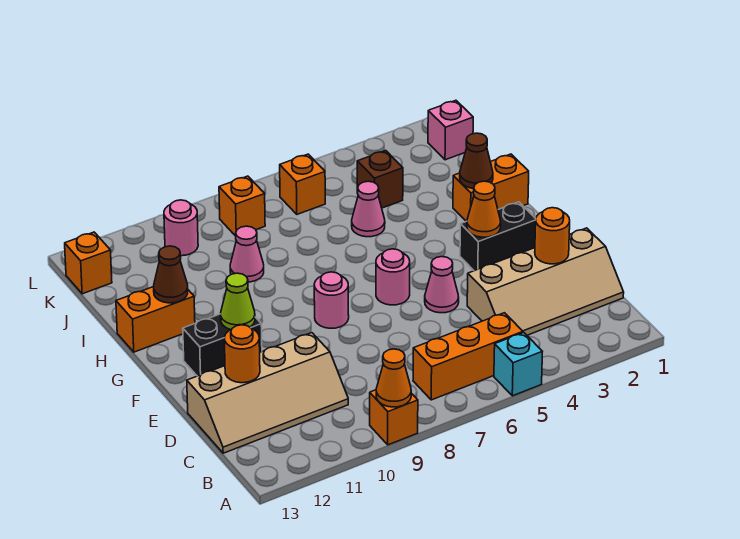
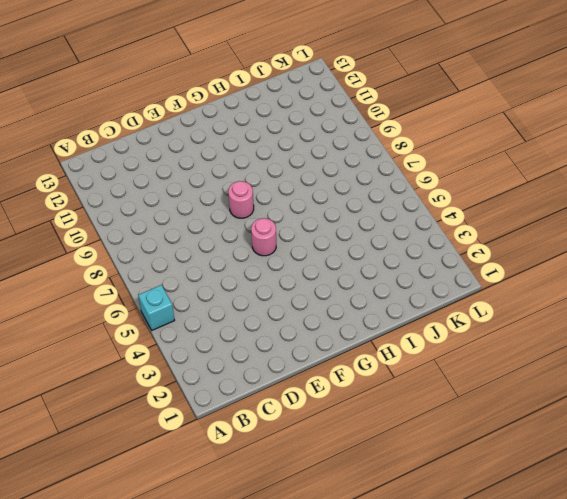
none -> orange brick A9 level 1
none -> orange brick B5:B7 level 1
none -> tan slope C1:D4 level 1 top D

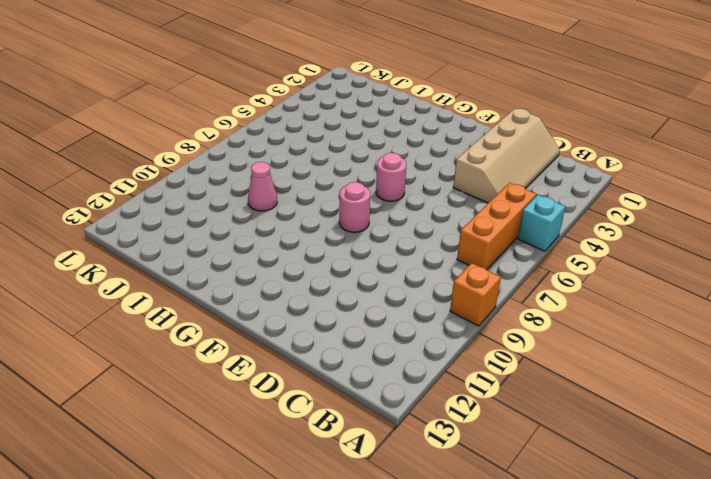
none -> tan slope C10:D13 level 1 top D
none -> pink cone E5 level 1
none -> black brick F2:F3 level 1

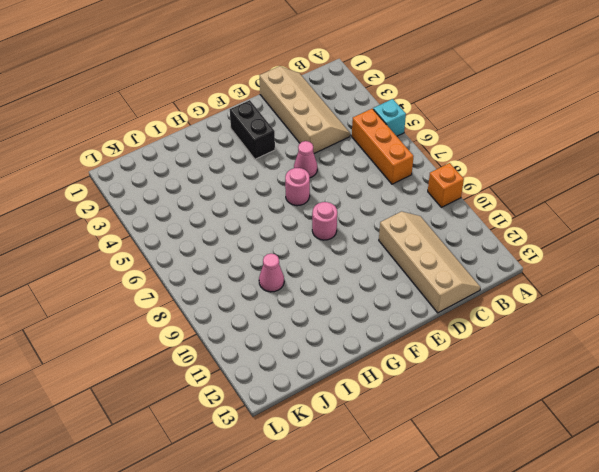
none -> black brick F11:F12 level 1
none -> orange brick H1:H2 level 1
none -> orange brick H12:H13 level 1

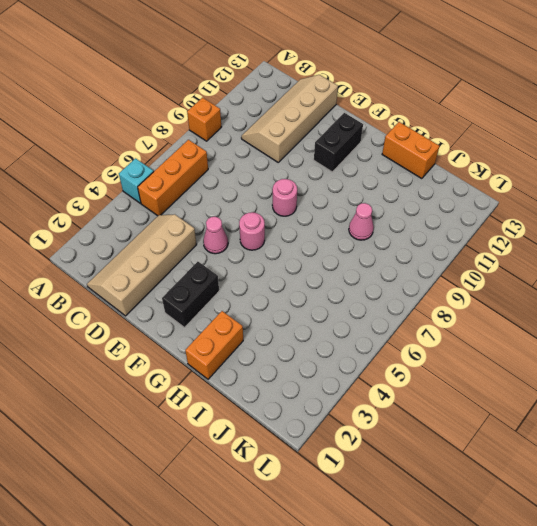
orange brick H13:I13 level 1 -> orange brick H12:H13 level 1
none -> pink cone I5 level 1
none -> brown brick J4 level 1
none -> pink brick K1 level 1

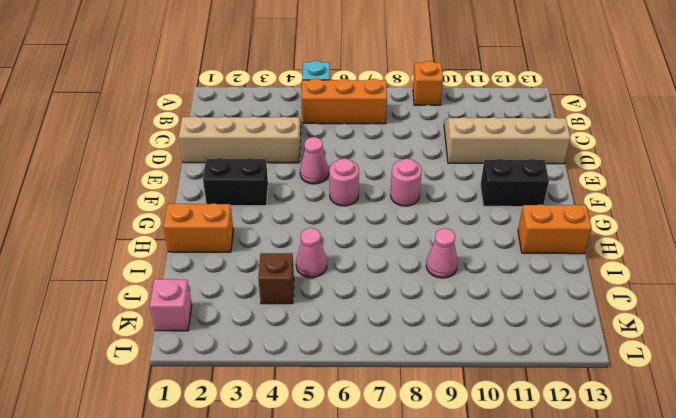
none -> orange brick K6 level 1
none -> orange brick K8 level 1
none -> pink round brick K10 level 1

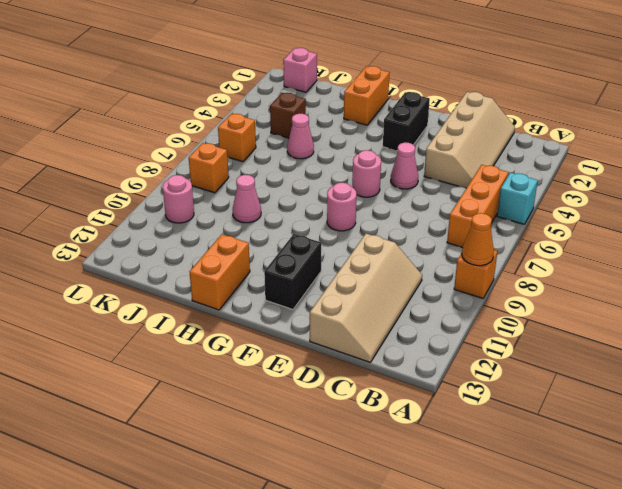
none -> orange brick K13 level 1
none -> orange round brick D2 level 2
none -> orange round brick D12 level 2

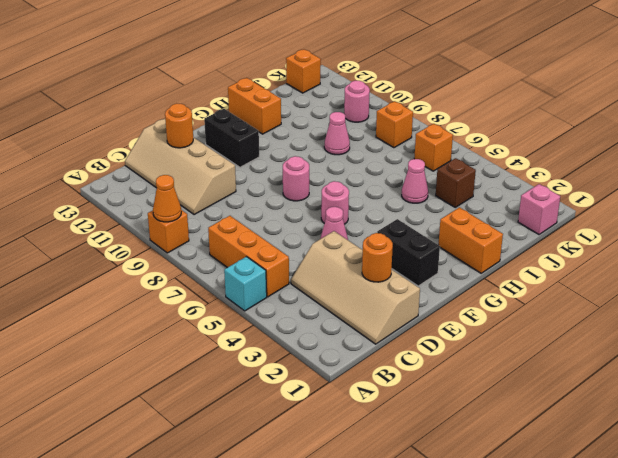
none -> orange cone F3 level 2
none -> lime cone F11 level 2
none -> brown cone H2 level 2

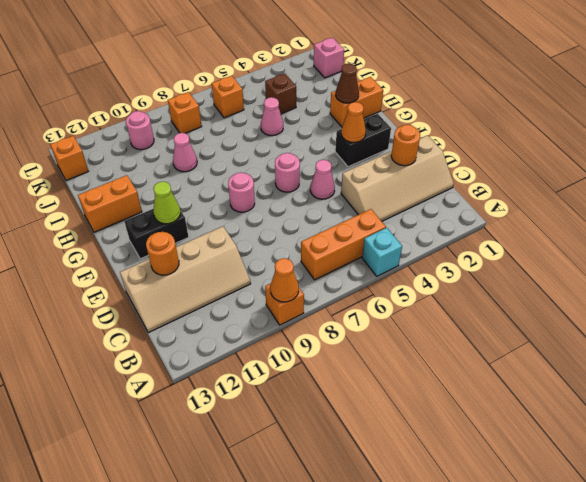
none -> brown cone H12 level 2

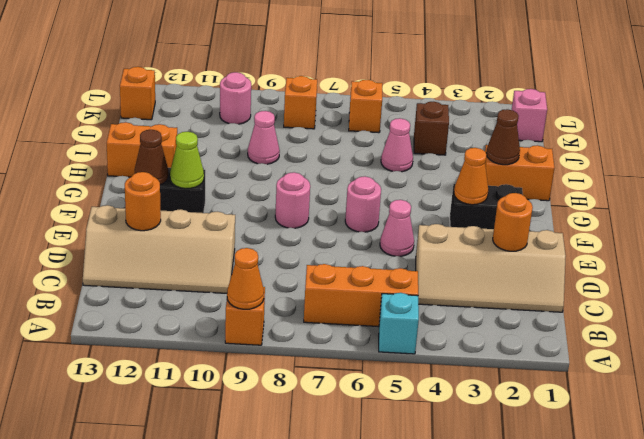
brown cone F12 level 2 -> brown cone H12 level 2

